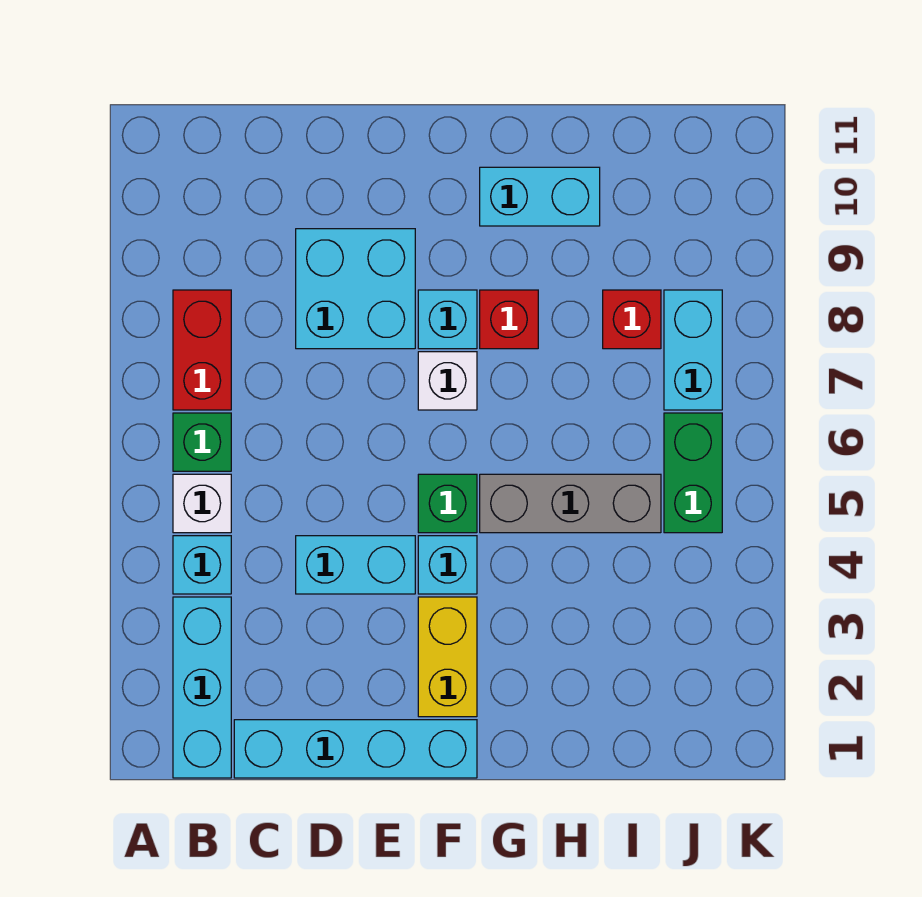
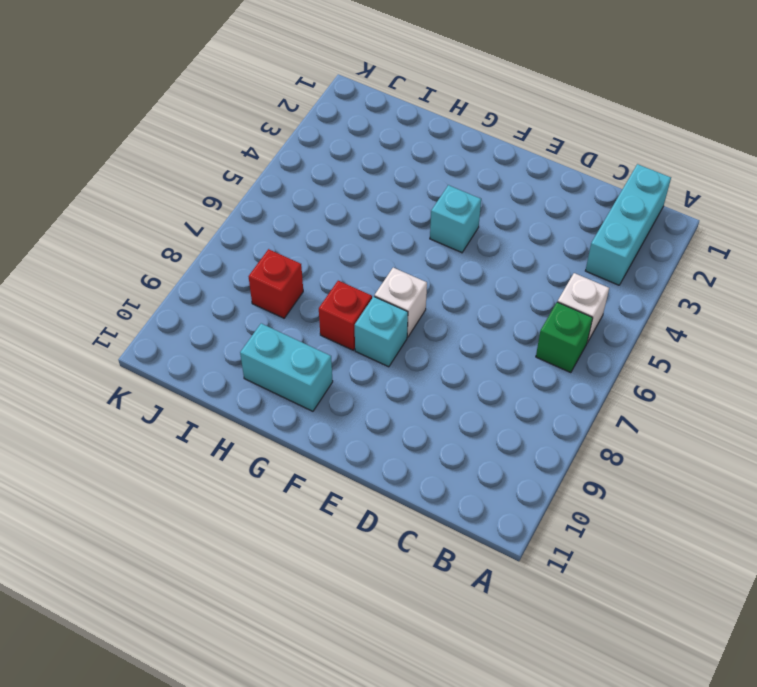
none -> cyan brick B4 level 1
none -> red brick B7:B8 level 1
none -> cyan brick C1:F1 level 1

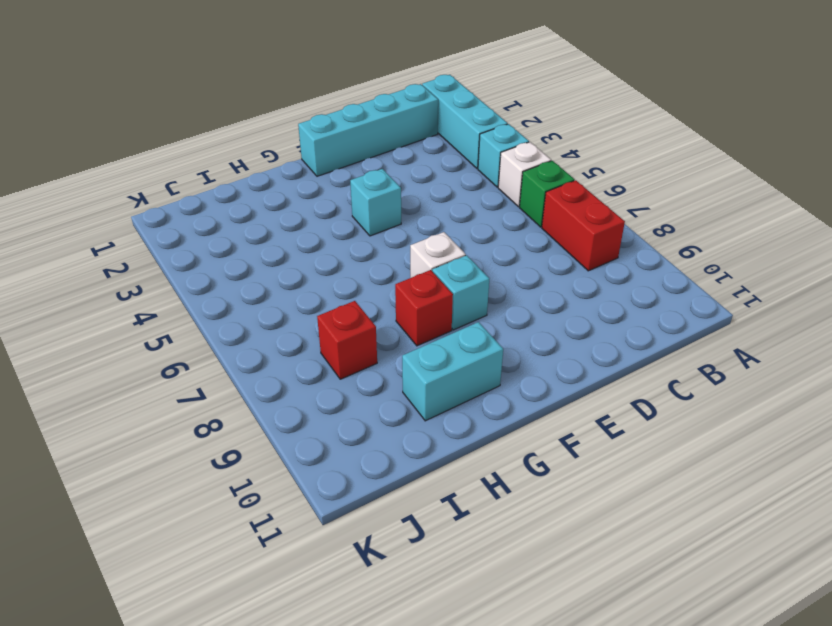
none -> cyan brick D4:E4 level 1
none -> cyan brick D8:E9 level 1
none -> yellow brick F2:F3 level 1

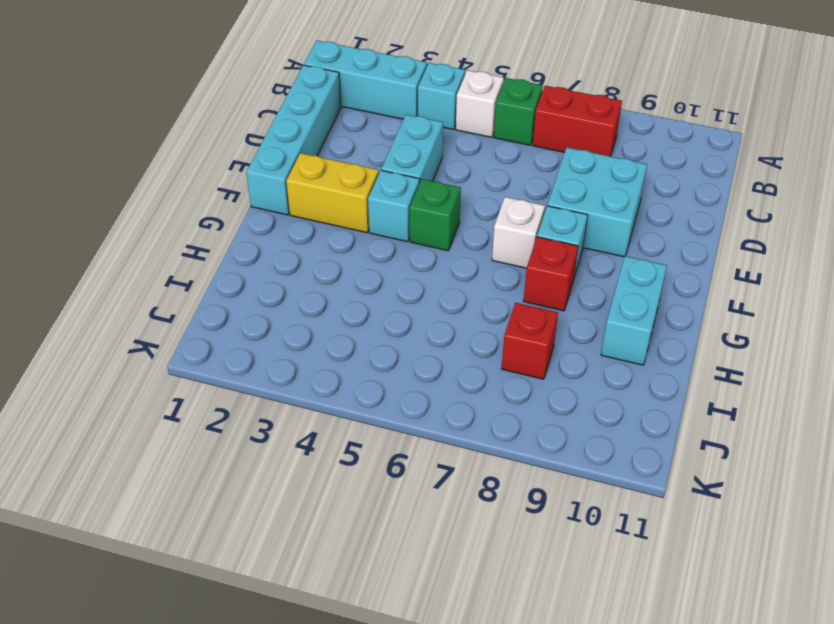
none -> grey brick G5:I5 level 1
none -> green brick J5:J6 level 1
none -> cyan brick J7:J8 level 1

